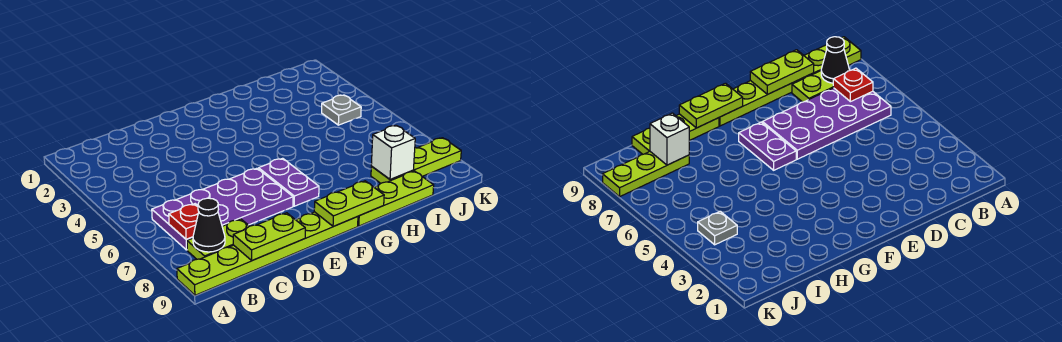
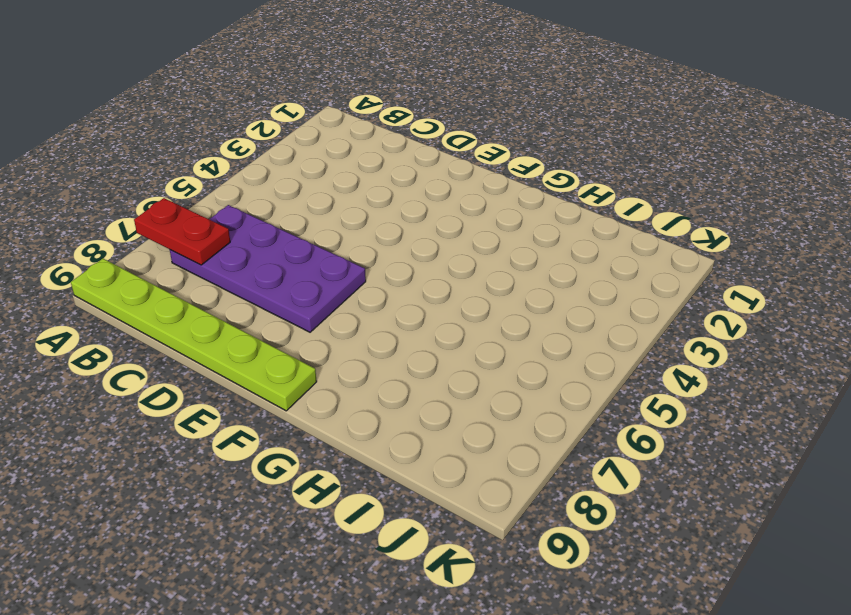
red plate A7:B7 level 2 -> red plate B7 level 2
none -> lime plate B8:C8 level 1
none -> purple plate F6:F7 level 1
none -> lime plate G9:I9 level 1

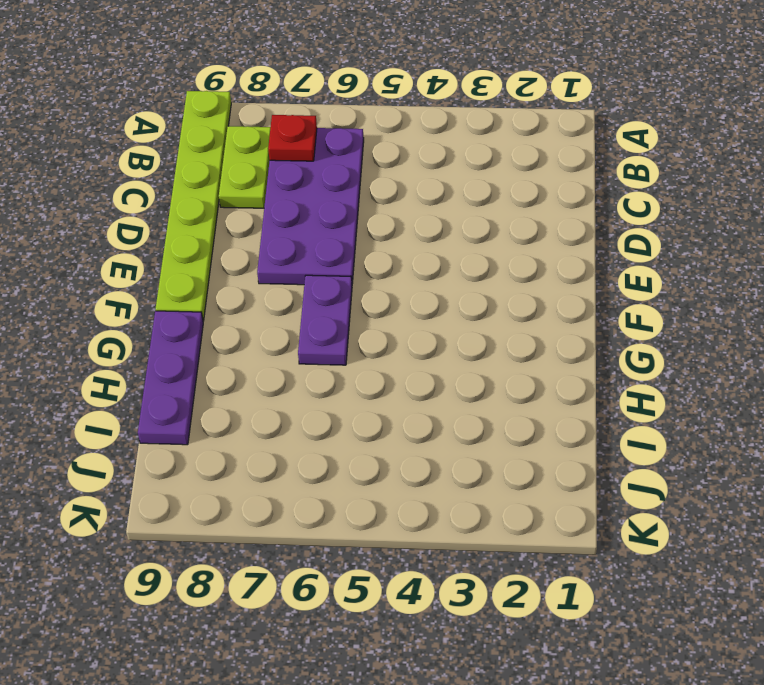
purple plate F6:G6 level 1 -> purple plate F6:F7 level 1
purple plate G9:I9 level 1 -> lime plate G9:I9 level 1
none -> lime plate I8:K8 level 1
none -> grey plate J4 level 1
none -> black cone B8 level 2

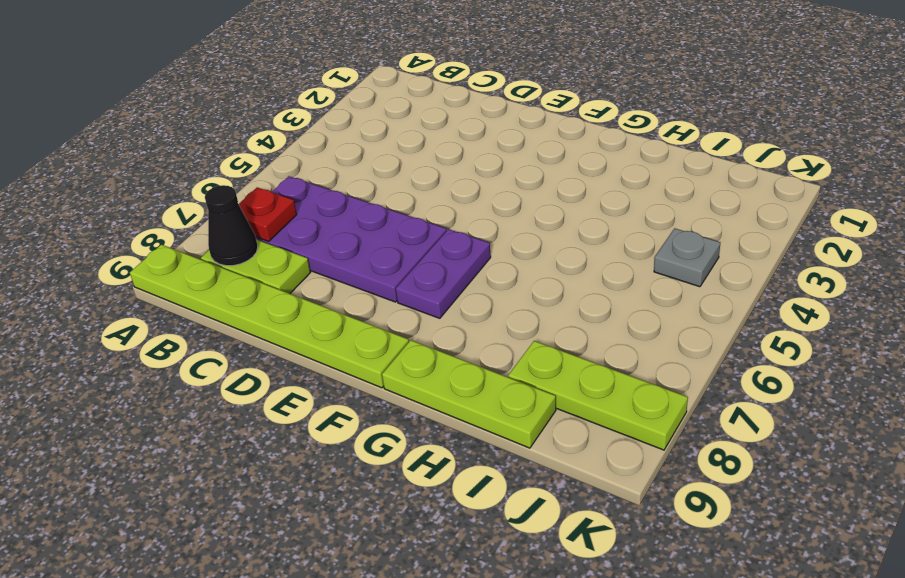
none -> lime plate C9:D9 level 2
none -> lime plate F9:G9 level 2
none -> white brick I8 level 2

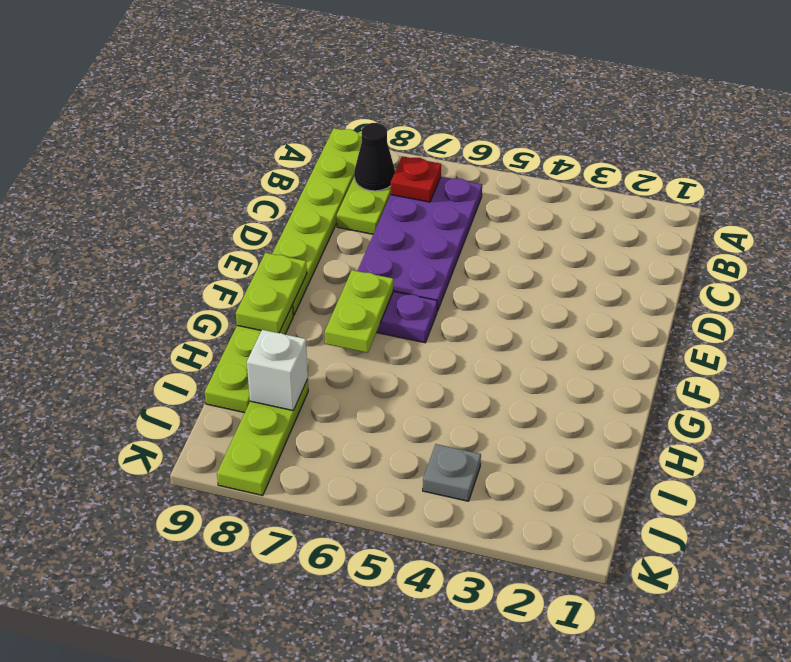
lime plate F7:G7 level 2 -> lime plate C9:D9 level 2

